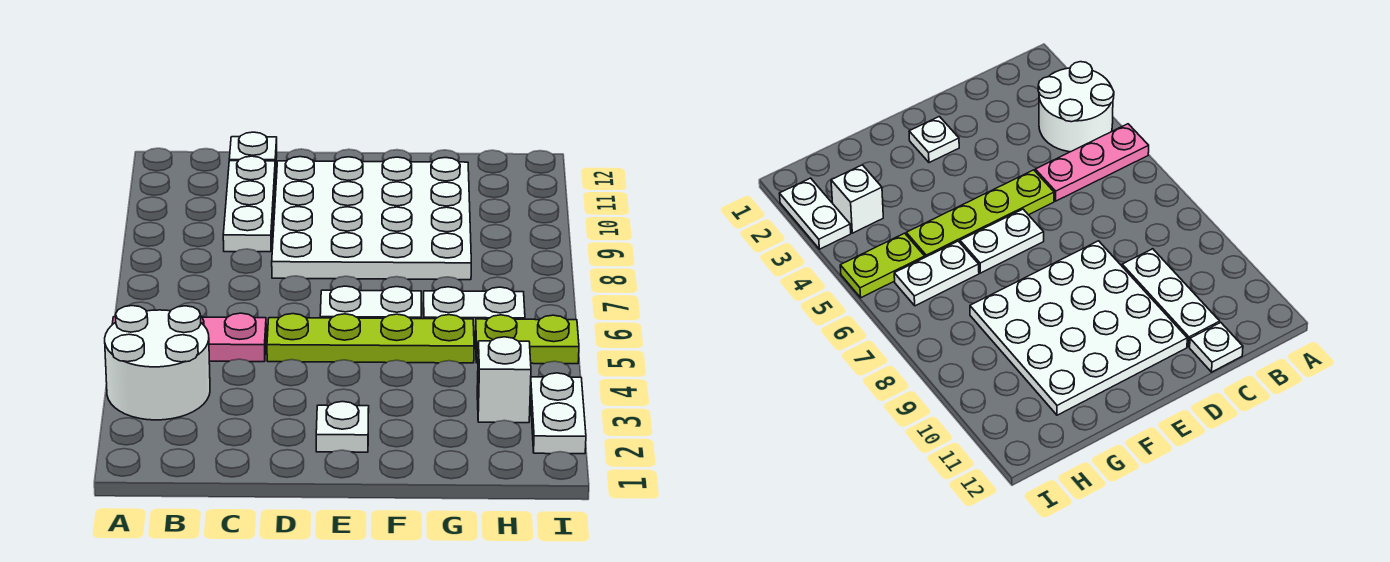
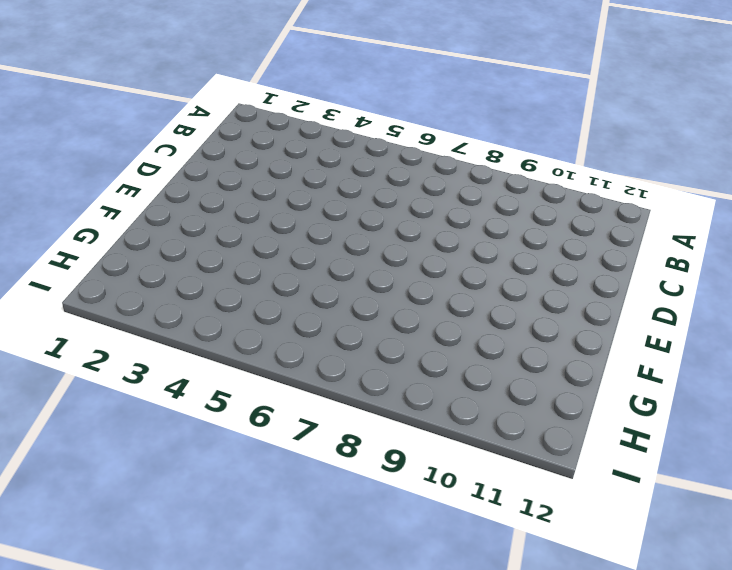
none -> white round brick A3:B4 level 1
none -> pink plate A5:C5 level 1
none -> white plate C9:C11 level 1

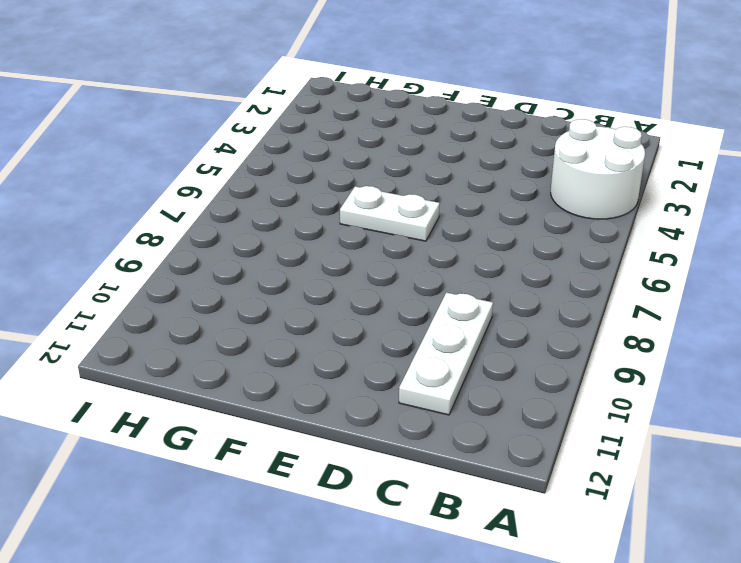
none -> pink plate A5:C5 level 1
none -> white plate C12 level 1
none -> lime plate D5:G5 level 1

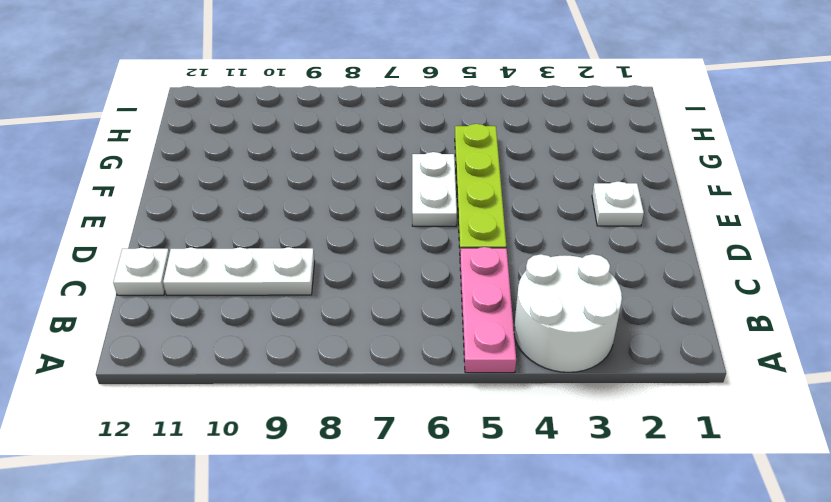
none -> white plate D8:G11 level 1
none -> white plate G6:H6 level 1
none -> white brick H3 level 1

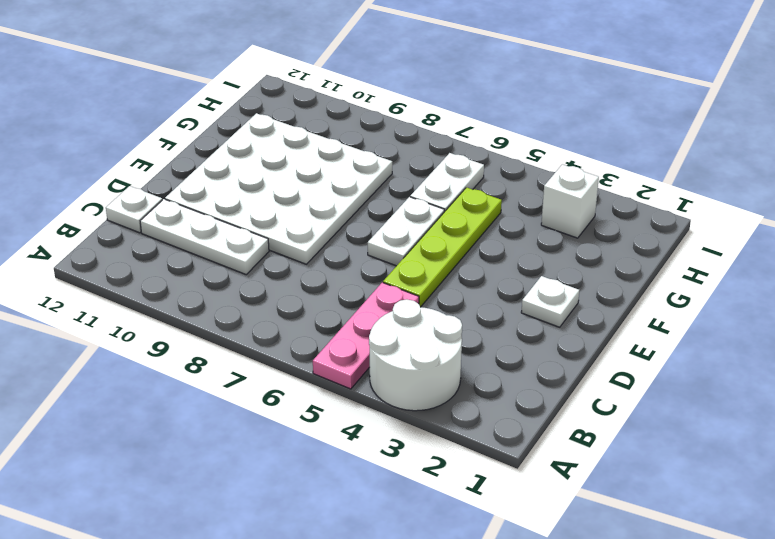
none -> lime plate H5:I5 level 1
none -> white plate I2:I3 level 1

